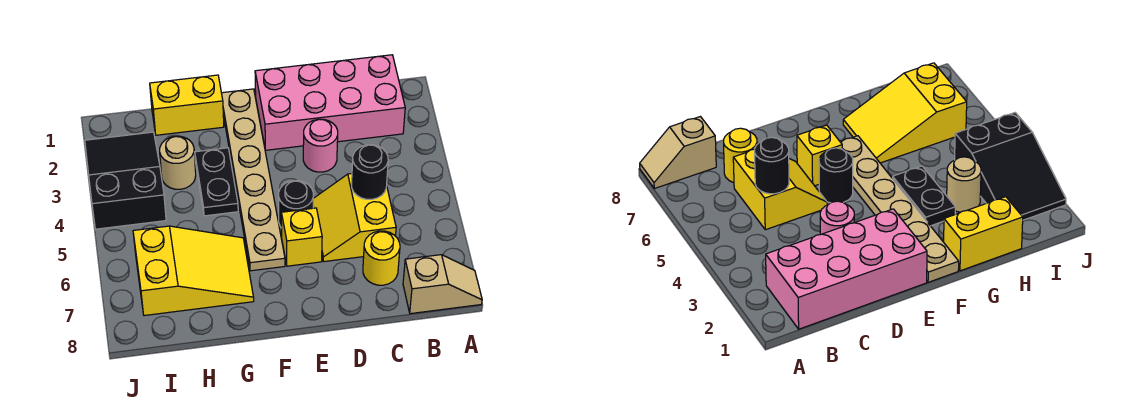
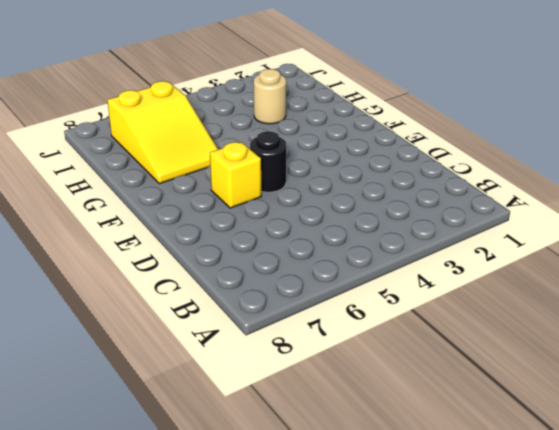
none -> tan slope A8:B8 level 1 top B
none -> pink brick B1:E2 level 1
none -> yellow slope C5:D6 level 1 top C

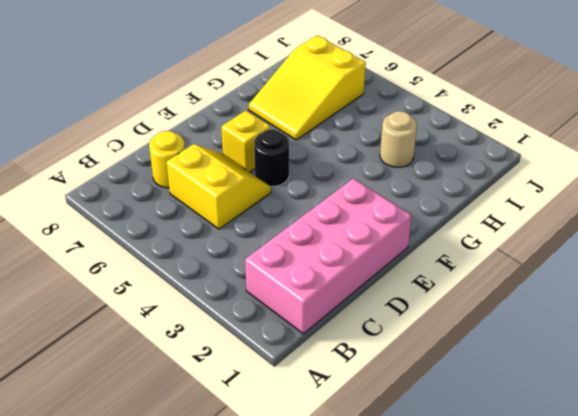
none -> tan slope A8:B8 level 1 top B
none -> pink round brick D3 level 1
none -> tan plate F1:F6 level 1

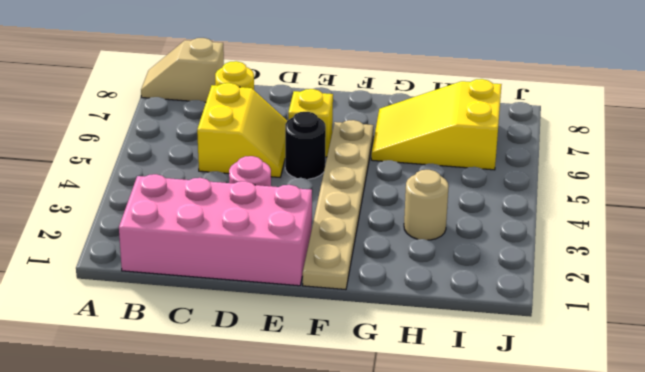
none -> yellow brick G1:H1 level 1
none -> black plate G3:G4 level 1
none -> black slope I2:J4 level 1 top 4

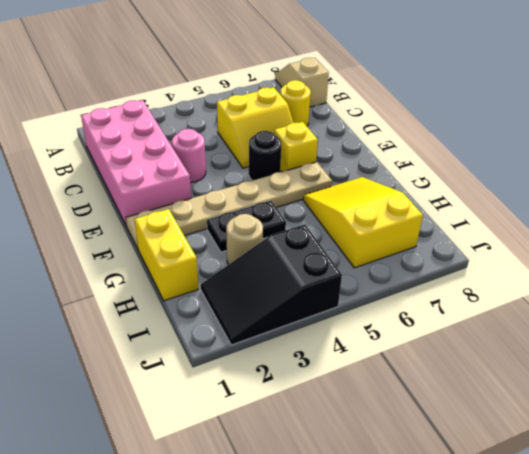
none -> black round brick C5 level 2

